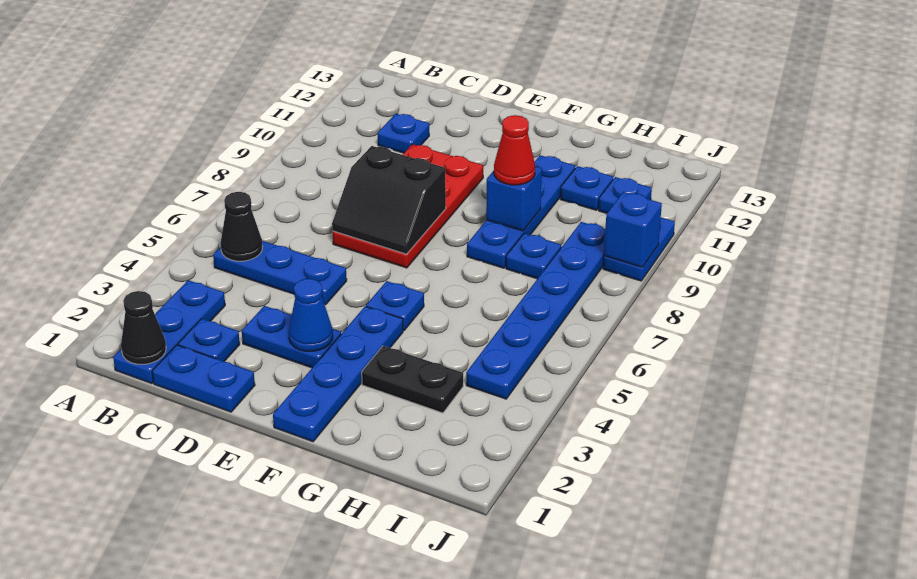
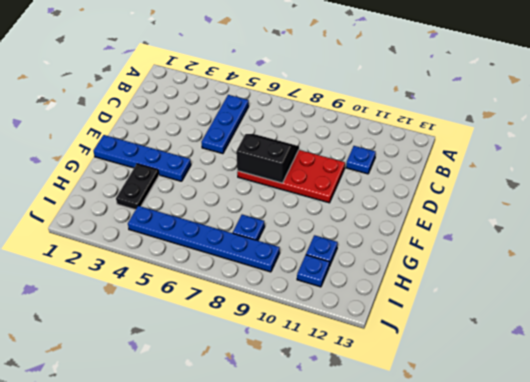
black slope D7:E8 level 2 top E -> black slope D7:E8 level 2 top 8
none -> blue plate B1:B3 level 1
none -> blue plate C1:D1 level 1
none -> blue plate C2 level 1

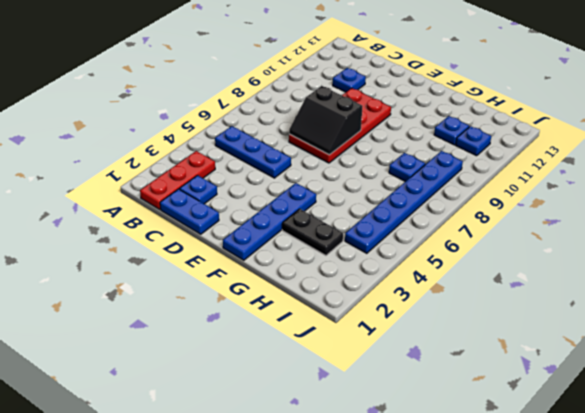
red plate B1:B3 level 1 -> blue plate B1:B3 level 1
none -> blue plate D3:E3 level 1
none -> blue plate F5 level 1
none -> blue plate G8:G11 level 1

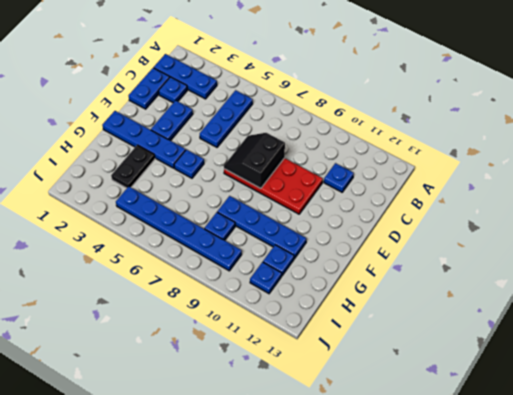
none -> blue plate J9:J10 level 1
none -> black cone B1 level 2
none -> black cone B5 level 2

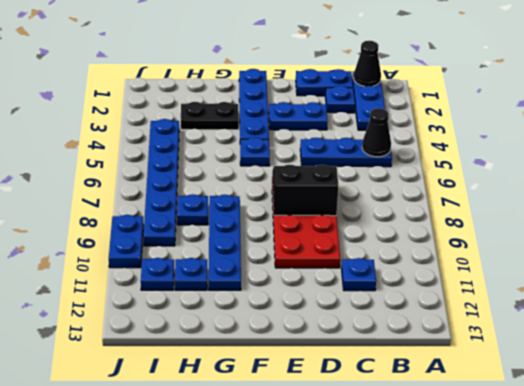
none -> blue cone E3 level 2
none -> blue brick G9 level 2
none -> blue brick J9 level 2

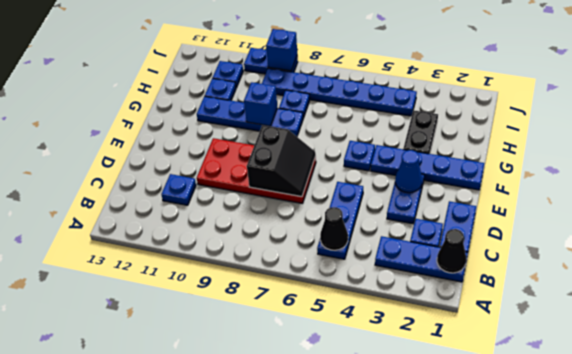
none -> red cone G9 level 3

